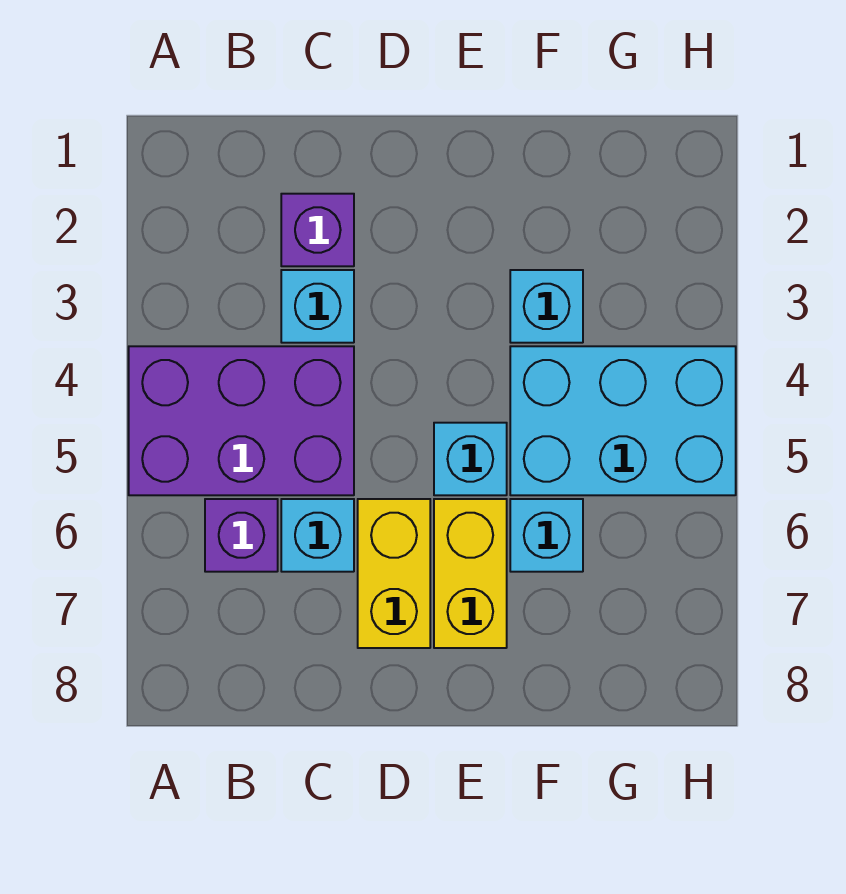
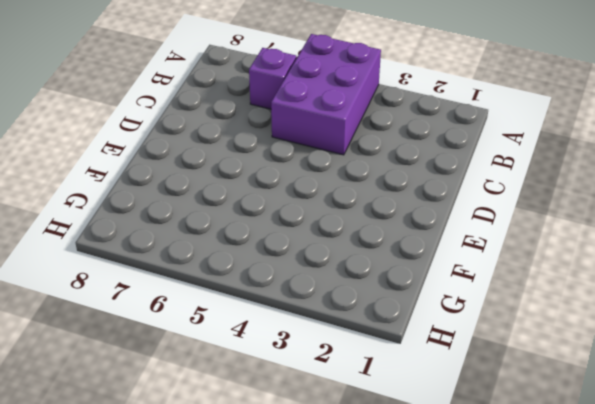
none -> purple brick C2 level 1
none -> cyan brick C3 level 1

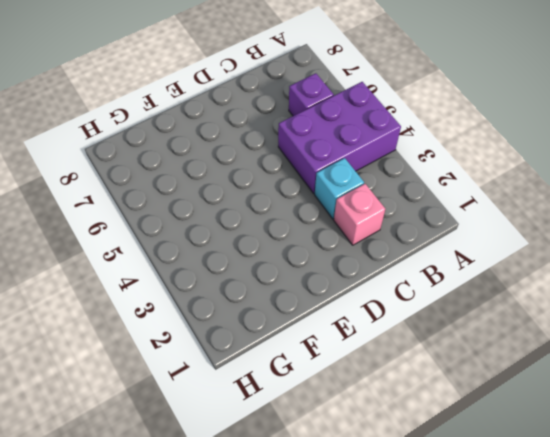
pink brick C2 level 1 -> purple brick C2 level 1
none -> cyan brick C6 level 1
none -> yellow brick D6:D7 level 1

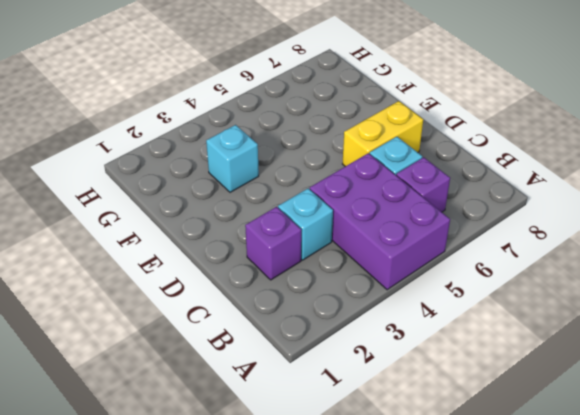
none -> cyan brick E5 level 1
none -> yellow brick E6:E7 level 1

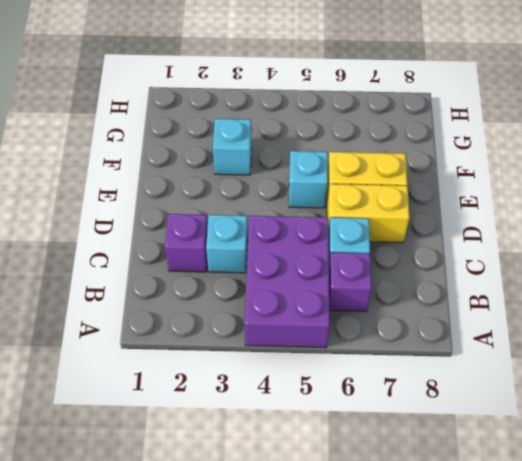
none -> cyan brick F4:H5 level 1
none -> cyan brick F6 level 1

